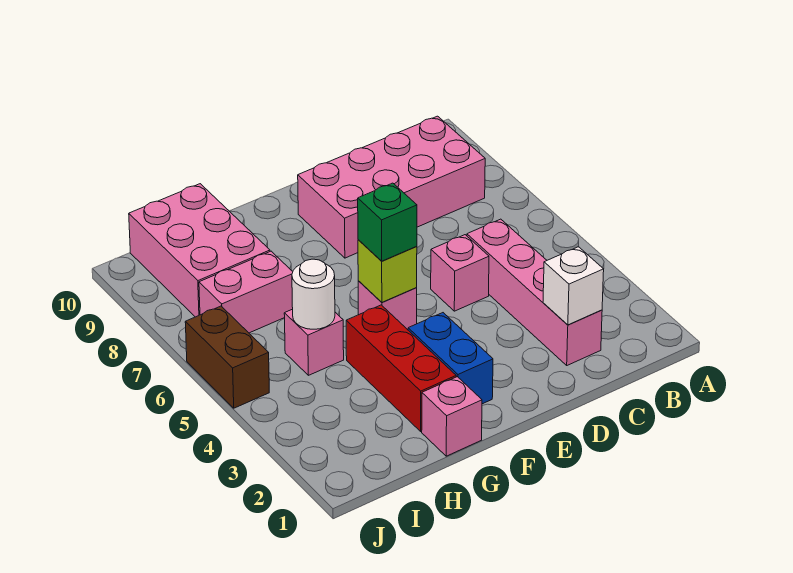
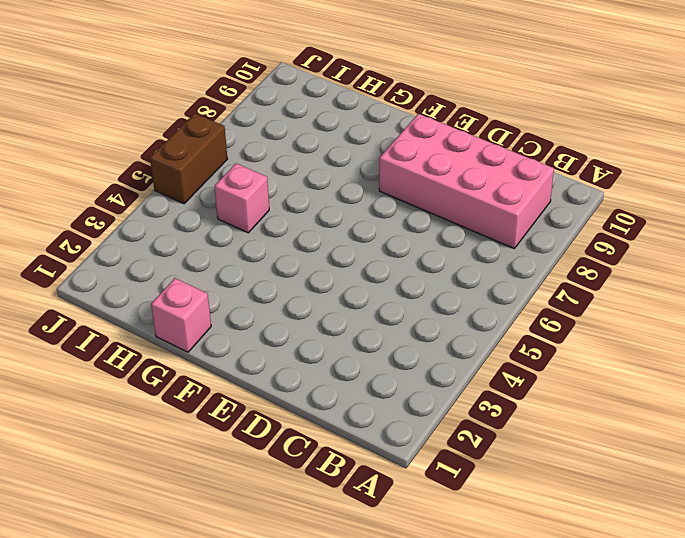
none -> pink brick C2:C5 level 1
none -> pink brick D5 level 1
none -> blue brick F2:F3 level 1

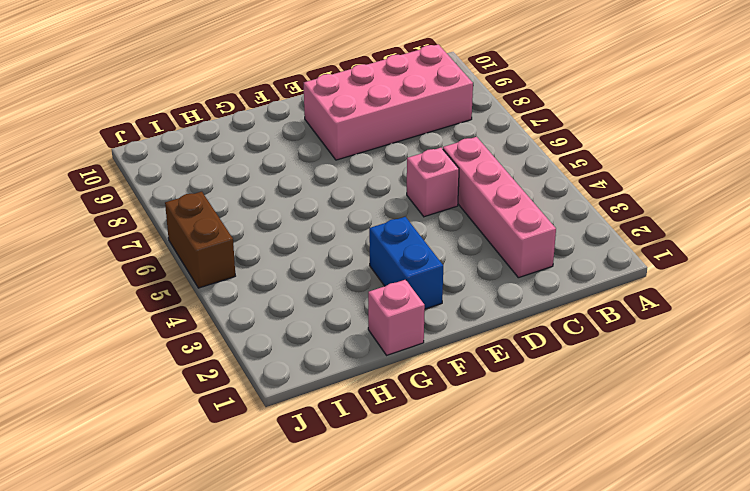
none -> pink brick F5 level 1
none -> red brick G2:G4 level 1
none -> pink brick H5 level 1

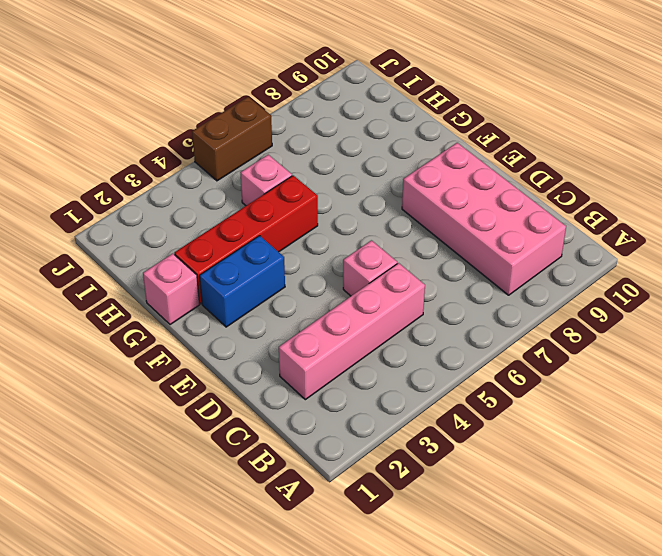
red brick G2:G5 level 1 -> red brick G2:G4 level 1
none -> pink brick F5 level 1
none -> pink brick H7:I7 level 1
none -> pink brick H8:I10 level 1

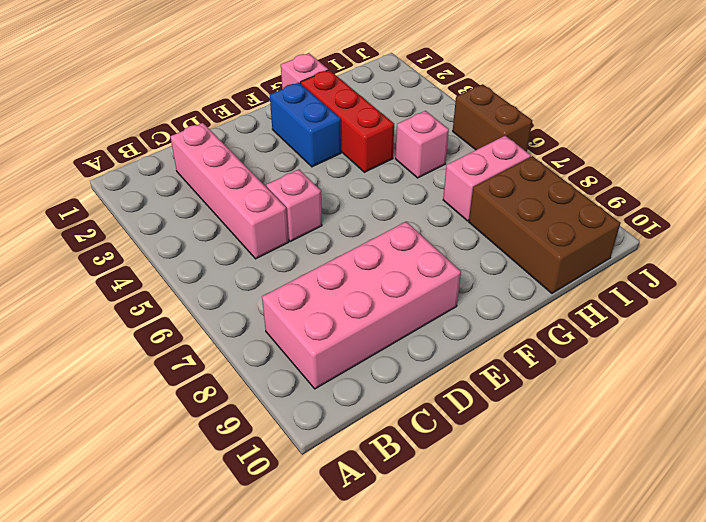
brown brick H8:I10 level 1 -> pink brick H8:I10 level 1
none -> pink brick F5 level 1
none -> white brick C2 level 2
none -> lime brick F5 level 2

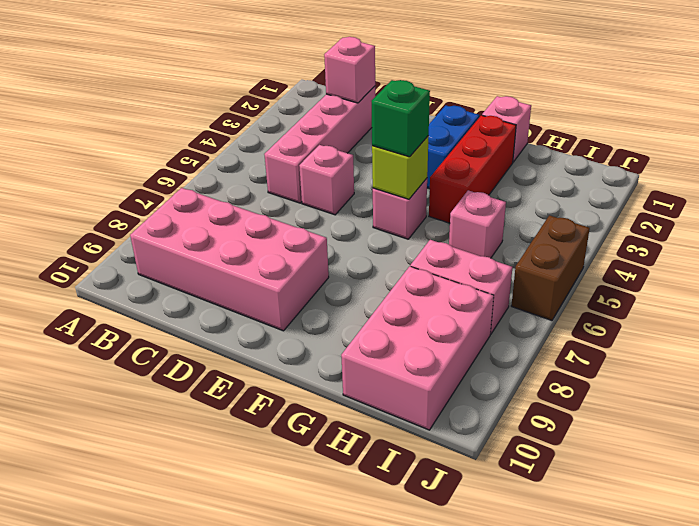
pink brick C2 level 2 -> white brick C2 level 2
none -> white round brick H5 level 2

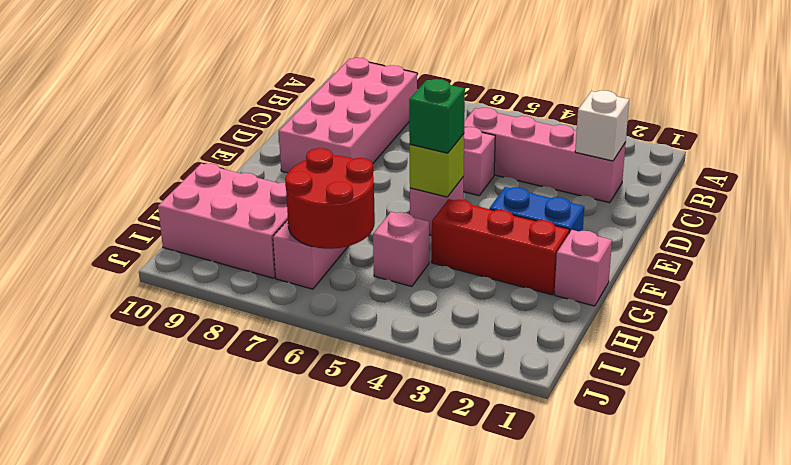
red round brick H6:I7 level 2 -> none
none -> brown brick J5:J6 level 1
none -> white round brick H5 level 2

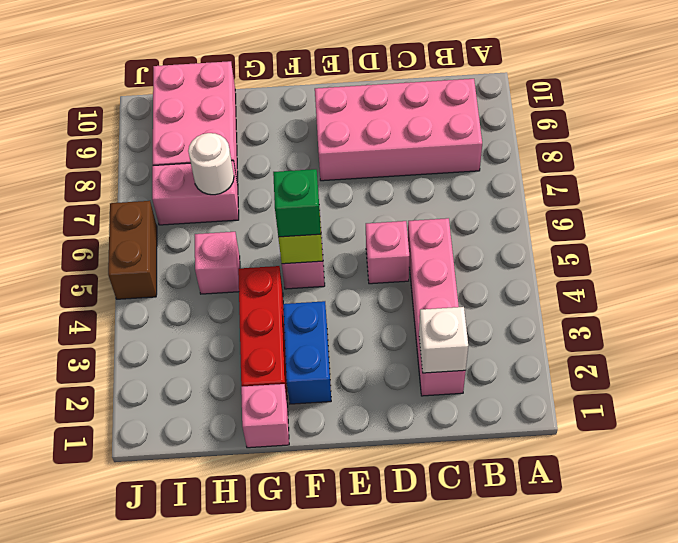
white round brick H7 level 2 -> white round brick H5 level 2

